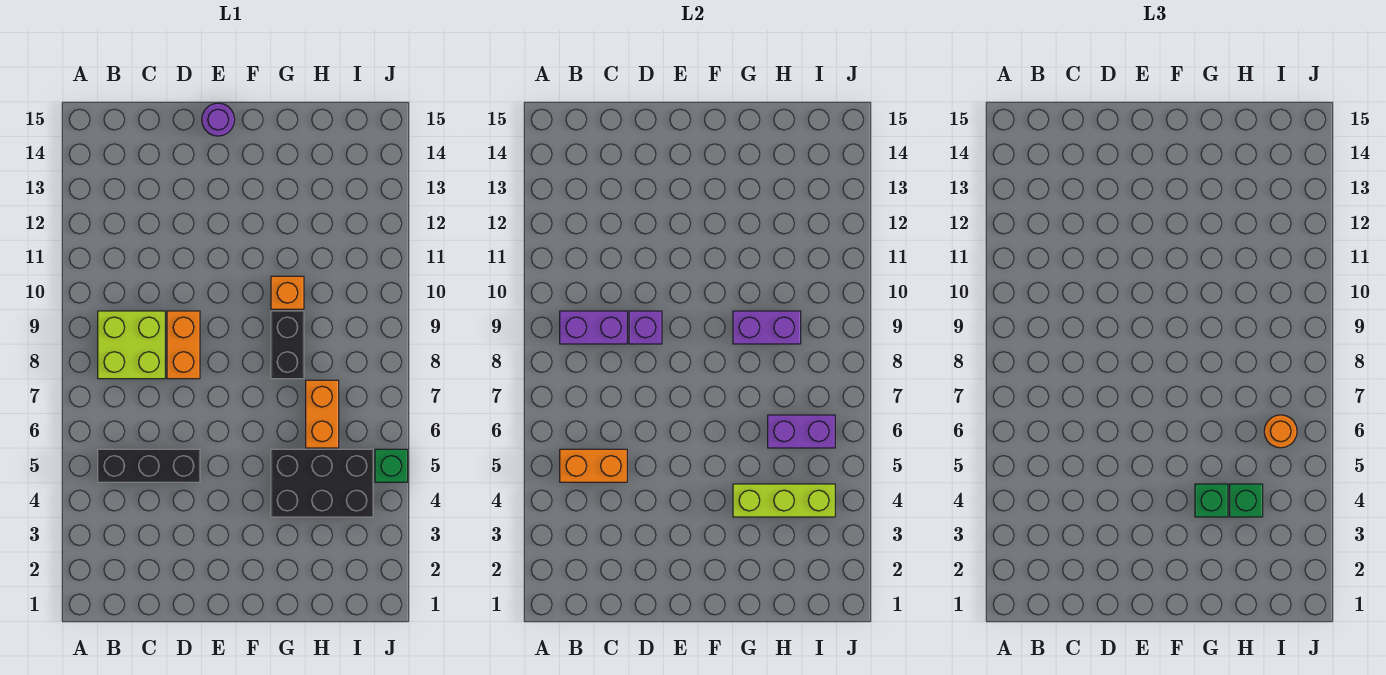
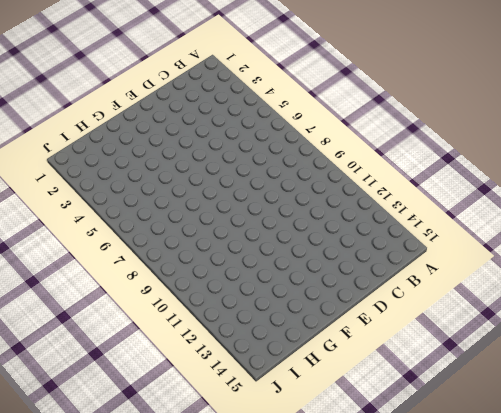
none -> black brick B5:D5 level 1
none -> lime brick B8:C9 level 1
none -> orange brick D8:D9 level 1

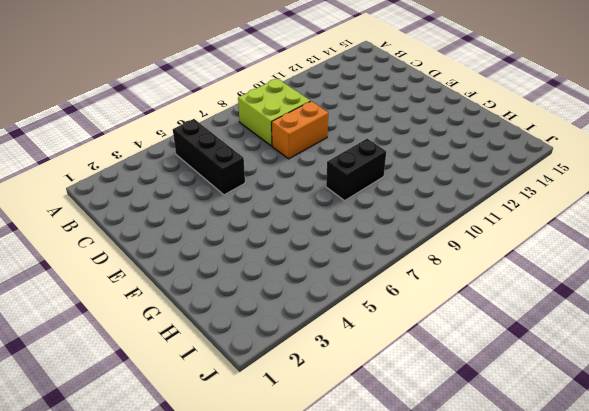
none -> purple round brick E15 level 1
none -> black brick G4:I5 level 1
none -> orange brick G10 level 1

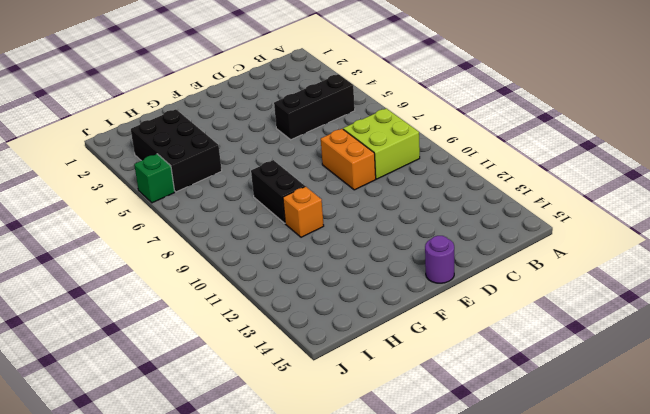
black brick H3:I5 level 1 -> black brick G4:I5 level 1
none -> orange brick H6:H7 level 1
none -> orange brick B5:C5 level 2
none -> purple brick B9:C9 level 2

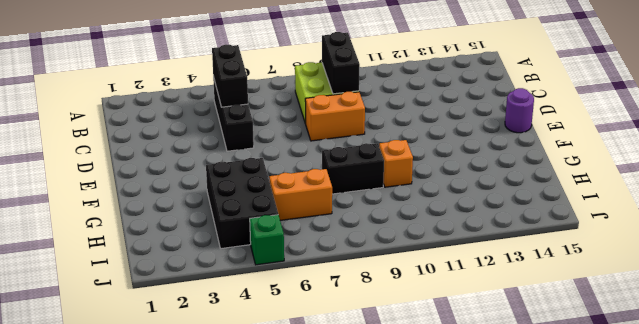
black brick B5:C5 level 2 -> orange brick B5:C5 level 2
black brick B9:C9 level 2 -> purple brick B9:C9 level 2
none -> purple brick D9 level 2
none -> lime brick G4:I4 level 2
none -> purple brick G9:H9 level 2

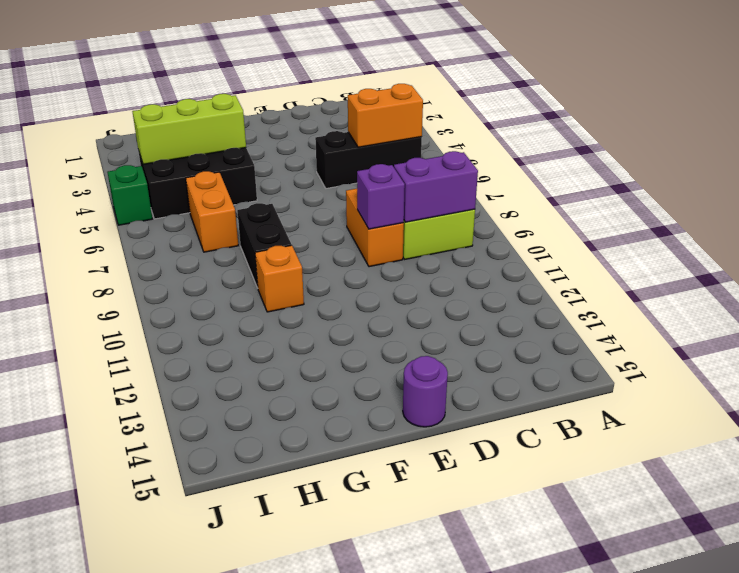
none -> purple brick G9:H9 level 2
none -> purple brick H6:I6 level 2
none -> green brick G4 level 3

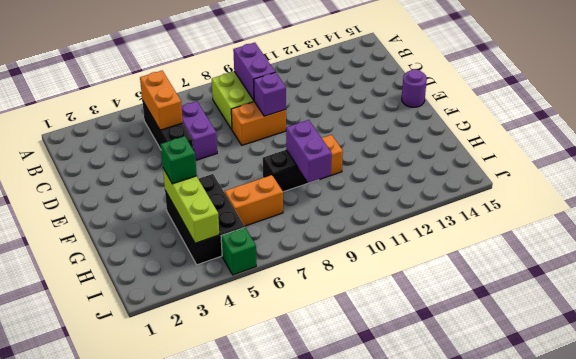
purple brick C6:D6 level 1 -> purple brick H6:I6 level 2
none -> green brick H4 level 3
none -> orange round brick I6 level 3

